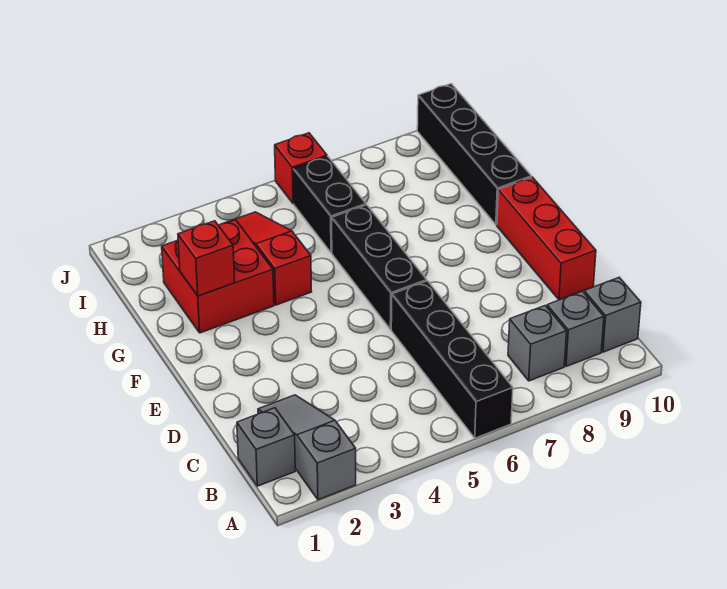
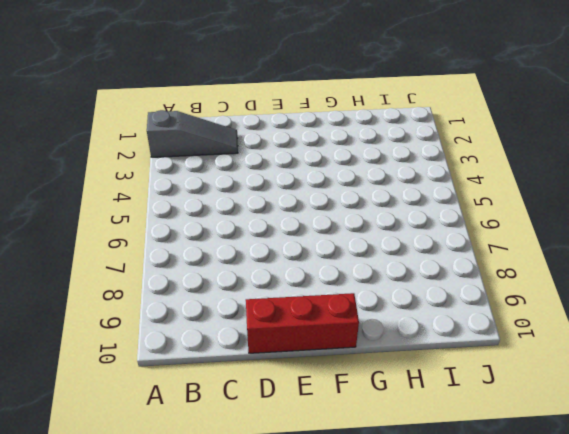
none -> black brick A6:D6 level 1
none -> grey brick B1 level 1
none -> grey brick B8 level 1

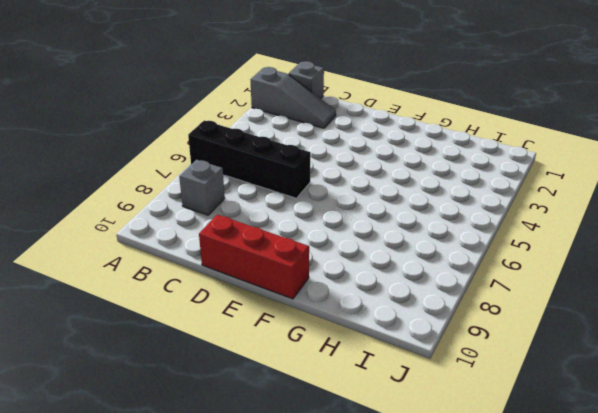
none -> grey brick B9 level 1
none -> grey brick B10 level 1
none -> black brick E6:G6 level 1

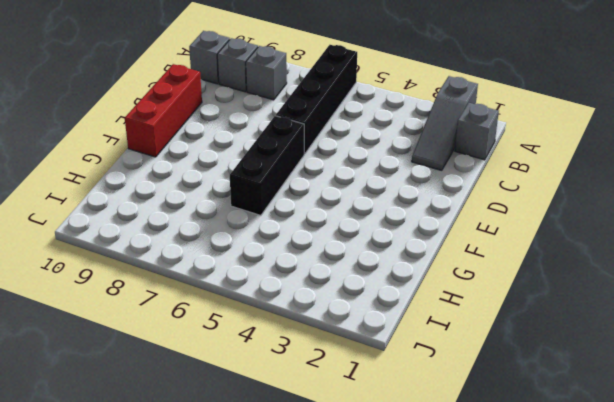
none -> red brick G2:H3 level 1
none -> red slope G4:I4 level 1 top G
none -> black brick G10:J10 level 1

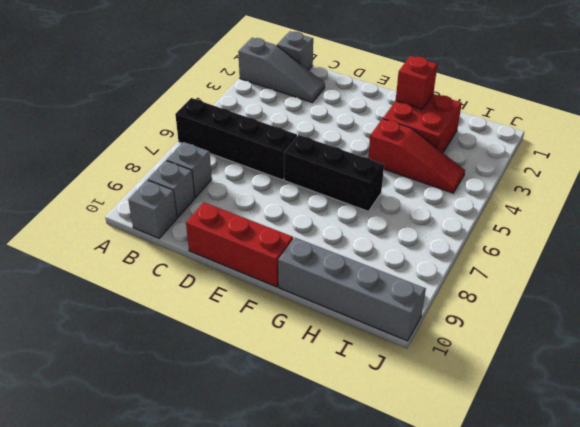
grey brick G10:J10 level 1 -> black brick G10:J10 level 1
none -> black brick H6:I6 level 1
none -> red brick J6 level 1

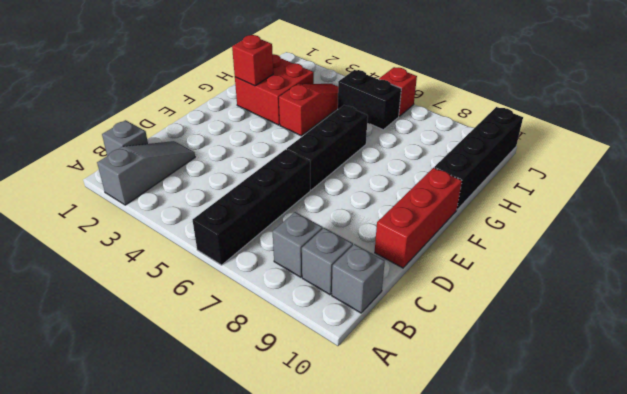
black brick I5:I6 level 1 -> black brick H6:I6 level 1

